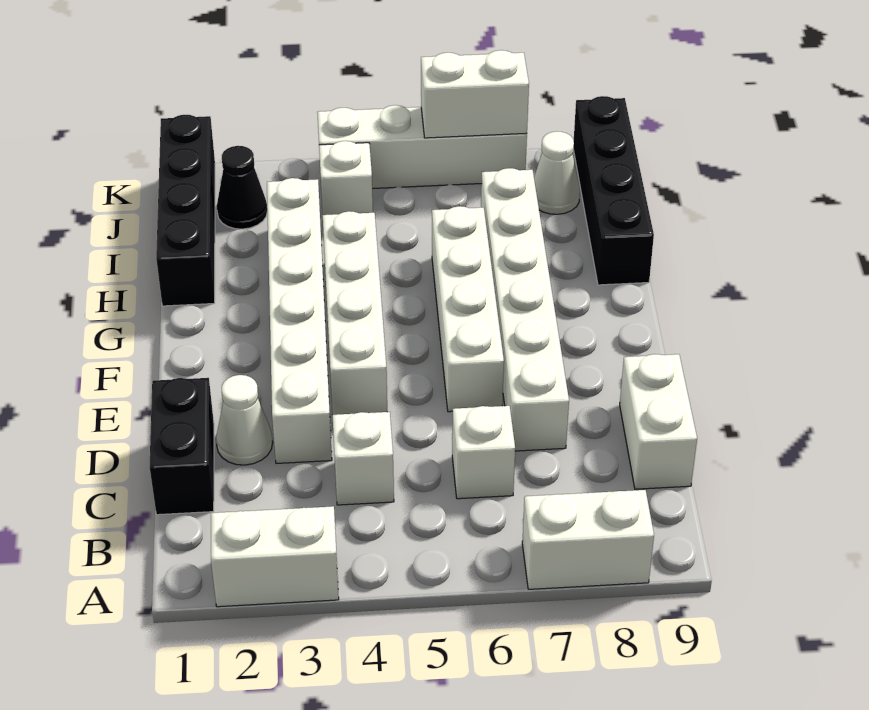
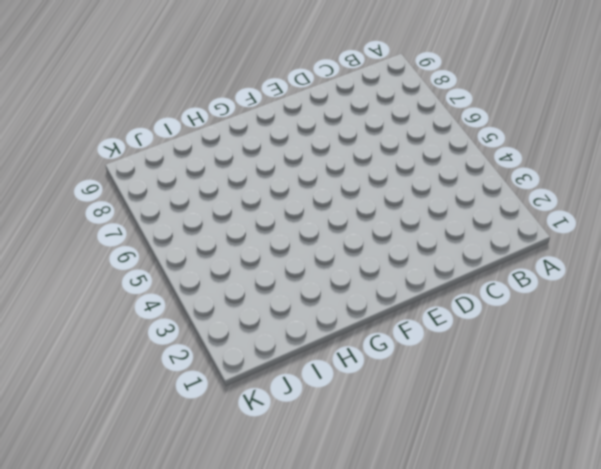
none -> white brick A2:A3 level 1
none -> white brick A7:A8 level 1
none -> black brick C1:D1 level 1

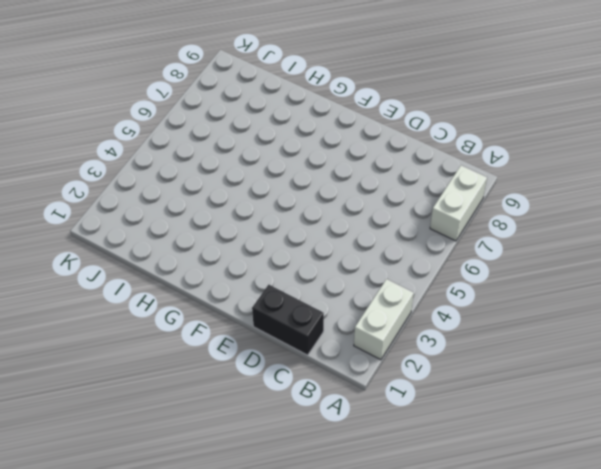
none -> white brick C4 level 1
none -> white brick C6 level 1
none -> white brick C9:D9 level 1

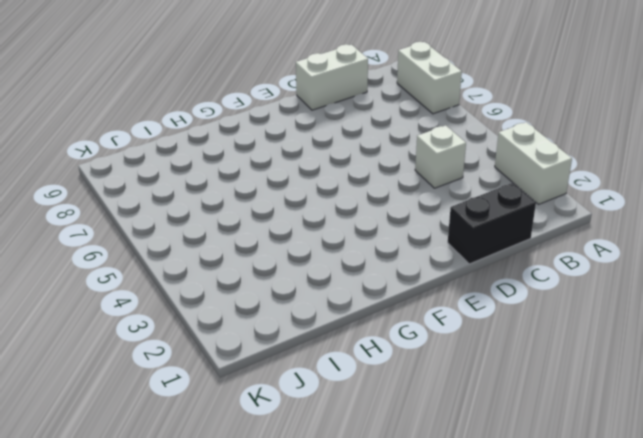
none -> white brick C6 level 1
none -> white cone D2 level 1
none -> white brick D3:I3 level 1

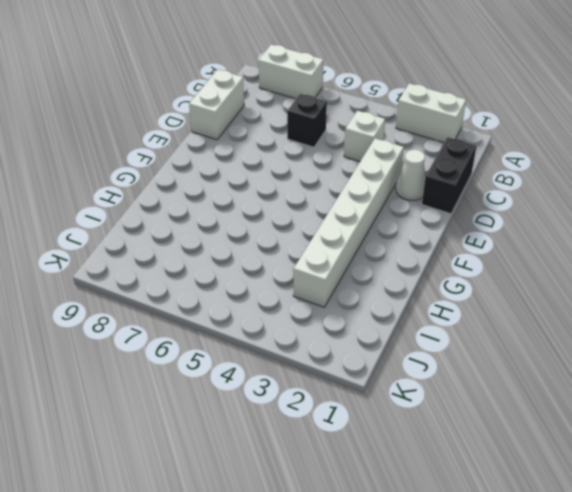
black brick C6 level 1 -> white brick C6 level 1
none -> white brick D7:I7 level 1
none -> white brick E4:H4 level 1
none -> white brick E6:H6 level 1

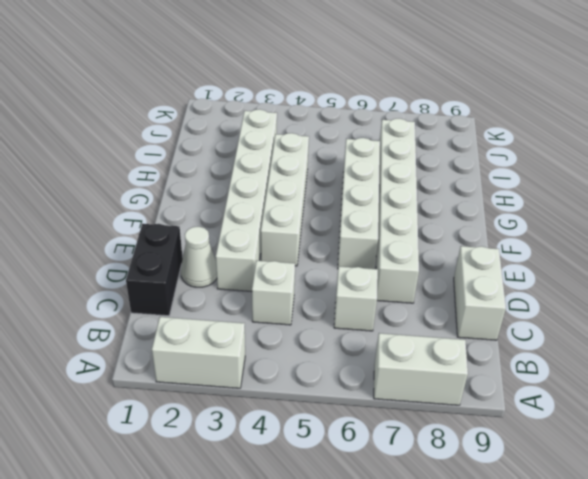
none -> black brick H1:K1 level 1
none -> black brick H9:K9 level 1
none -> black cone J2 level 1

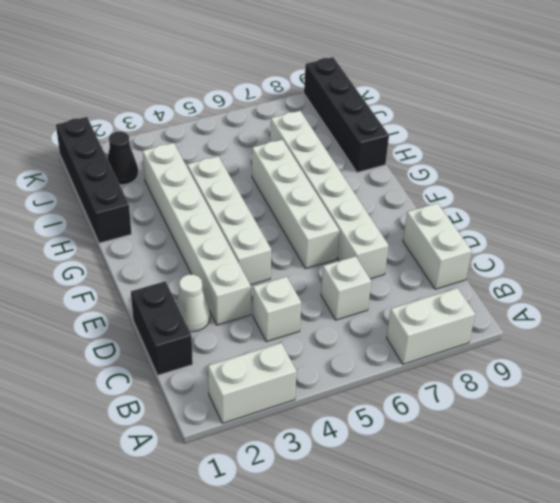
none -> white brick J4 level 1
none -> white cone J8 level 1
none -> white brick K4:K7 level 1

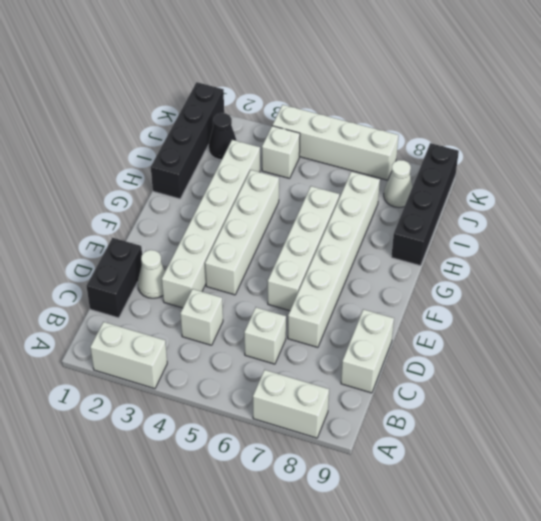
none -> white brick K6:K7 level 2

